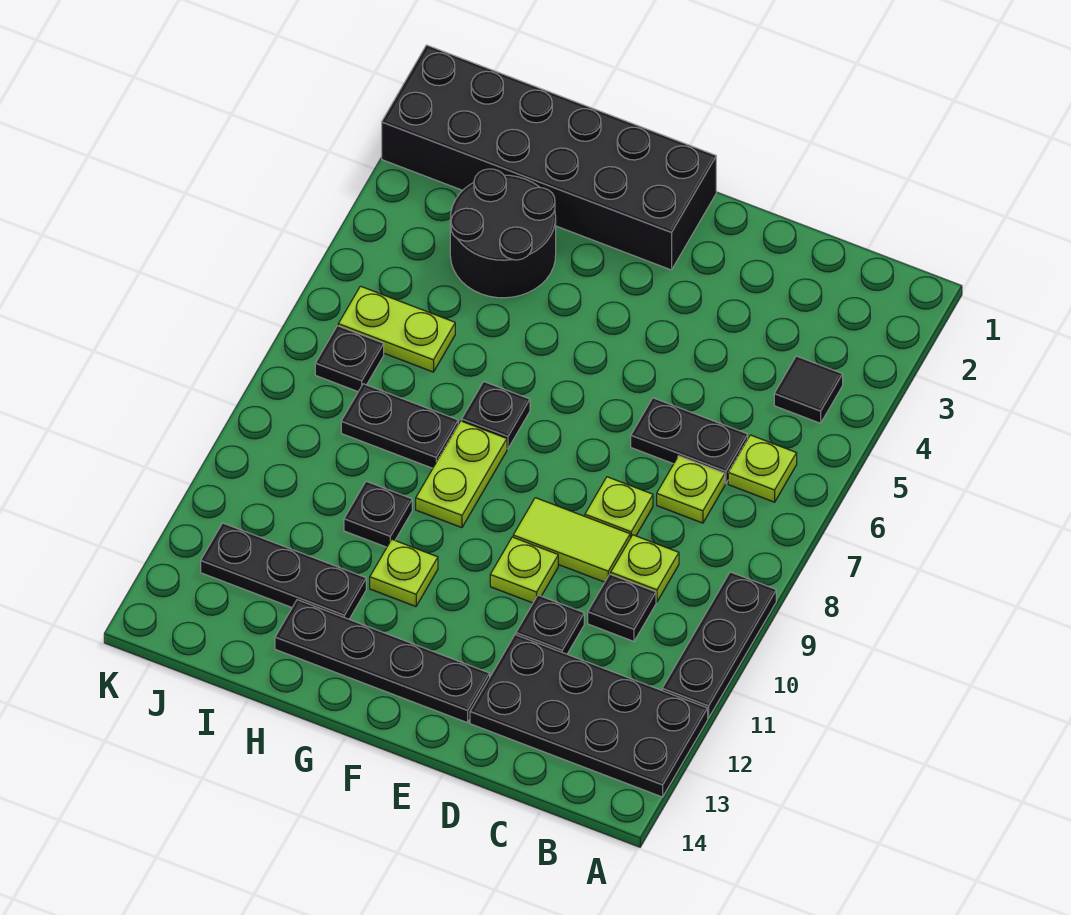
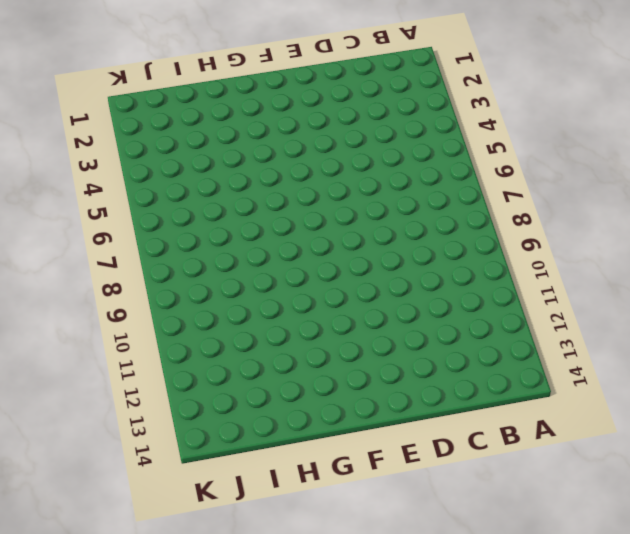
none -> black plate A9:A11 level 1
none -> black plate A12:D13 level 1
none -> black tile B4 level 1

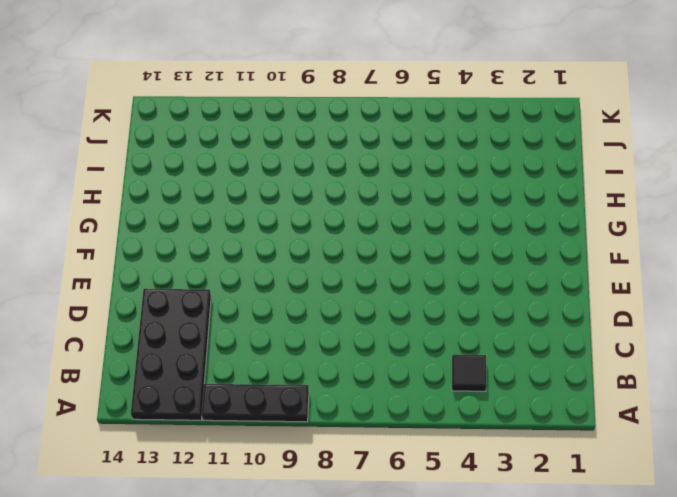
none -> lime plate B6 level 1
none -> black plate C6:D6 level 1
none -> lime plate C7 level 1

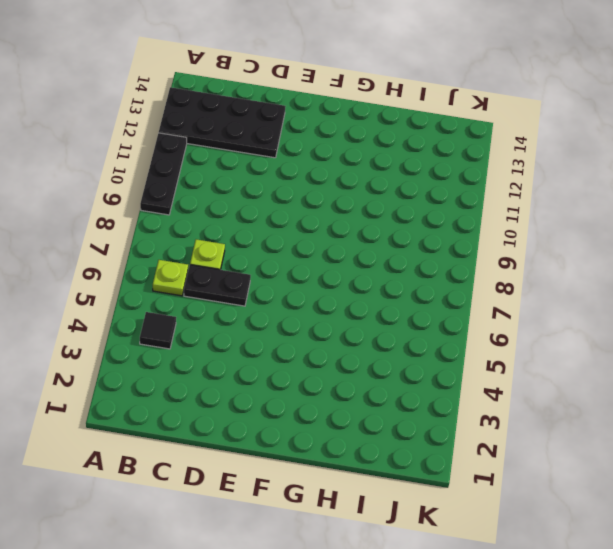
none -> lime plate C9 level 1
none -> black plate C10 level 1
none -> lime plate D8 level 1

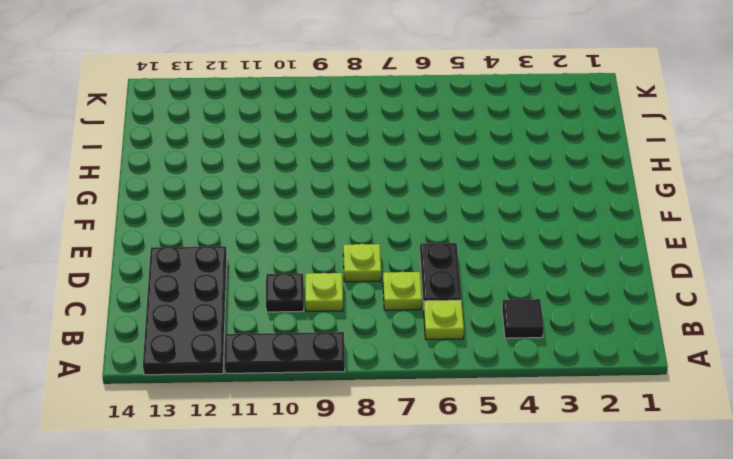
none -> lime tile D9:E9 level 1
none -> black plate D11 level 1
none -> lime plate E10 level 1

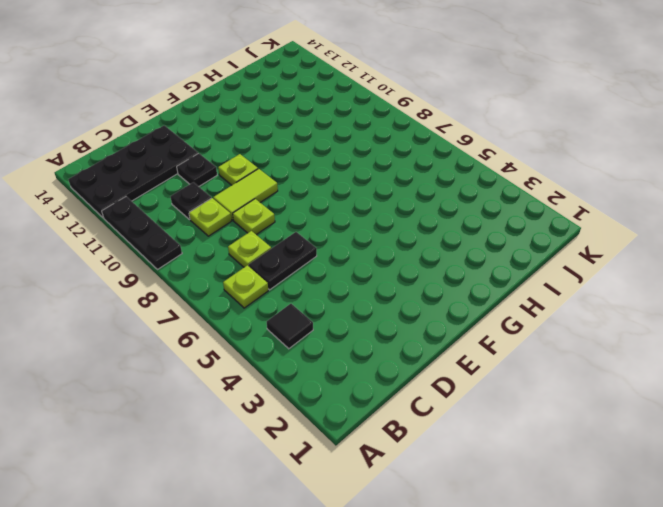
none -> black plate E13:H13 level 1
none -> black brick F1:K2 level 1
none -> black plate G7 level 1

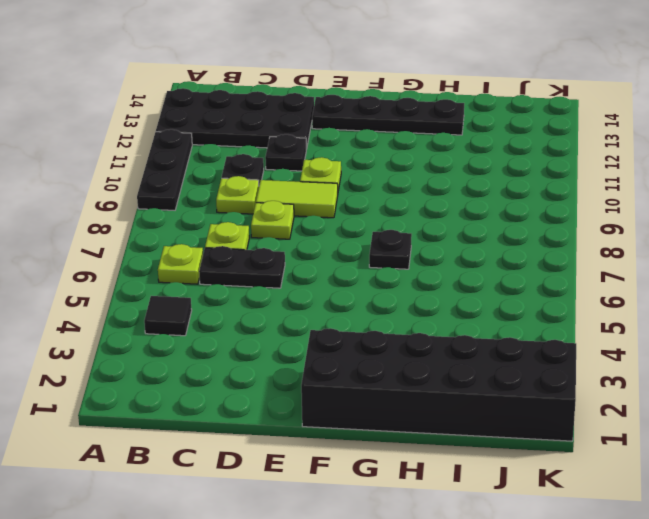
none -> lime plate G8:G9 level 1
none -> lime plate G11 level 1
none -> black round brick H3:I4 level 1

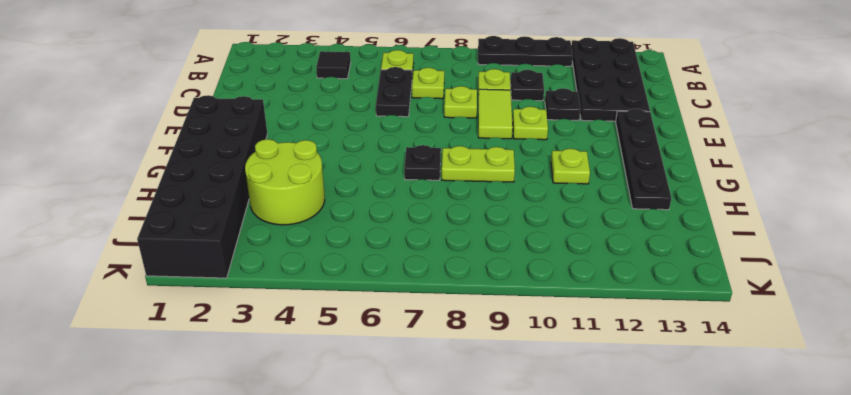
lime round brick H3:I4 level 1 -> black round brick H3:I4 level 1
none -> black plate H8:I8 level 1
none -> black plate H10 level 1
none -> black plate H12:J12 level 1

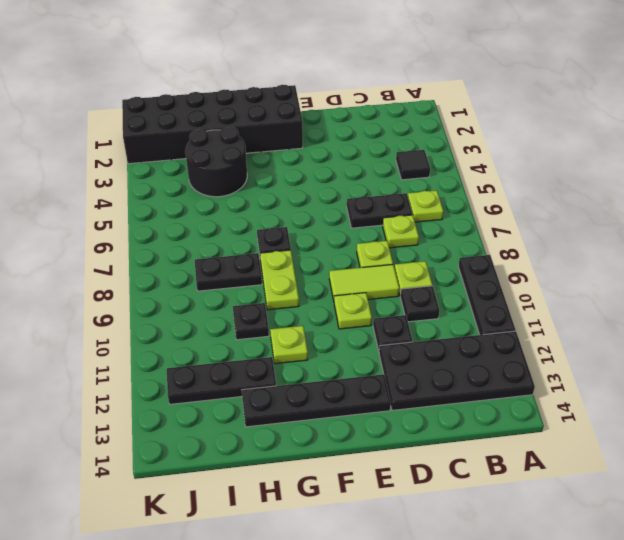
none -> lime plate I6:J6 level 1
none -> black plate J7 level 1

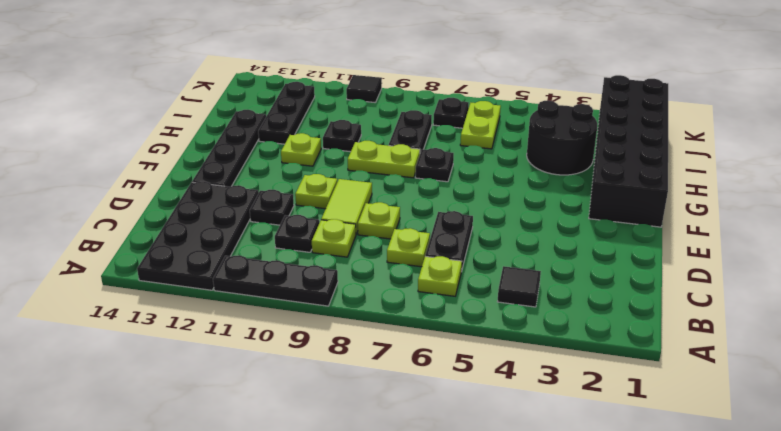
black tile K10 level 1 -> none

